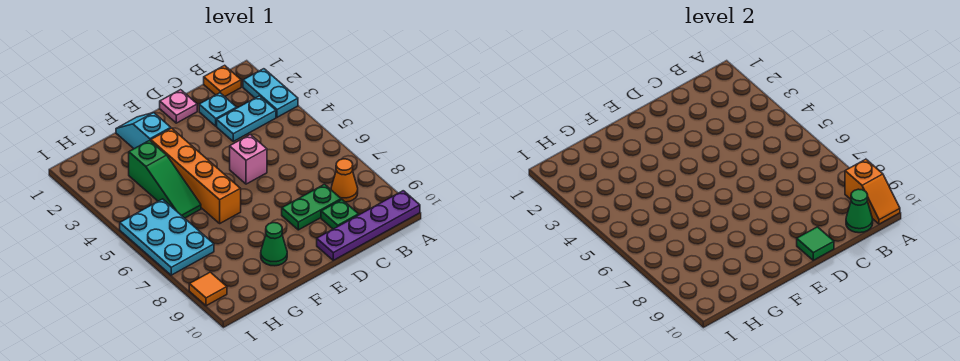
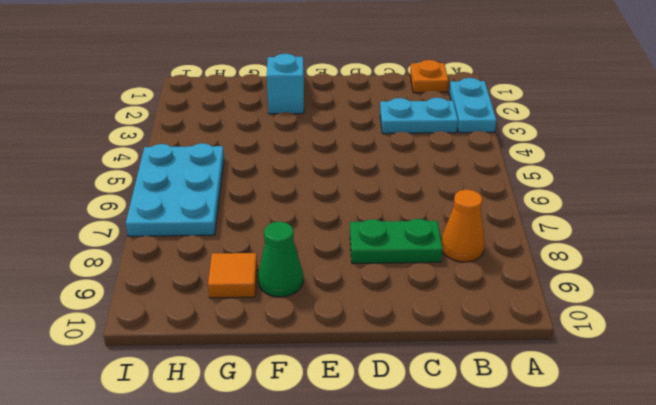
orange tile G9 level 1 -> orange tile I9 level 1
none -> purple plate A10:D10 level 1
none -> cyan plate C2 level 1
none -> green plate C9 level 1

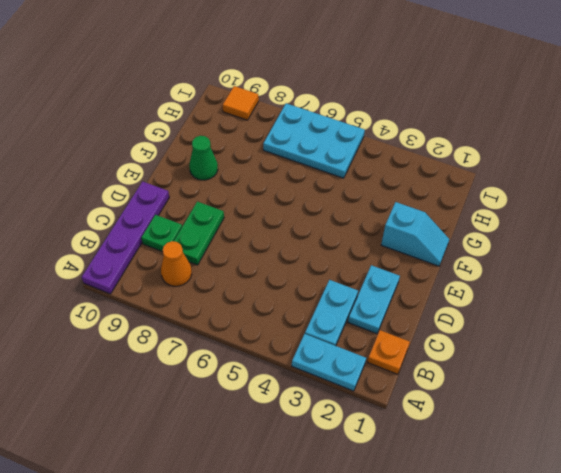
cyan plate C2:D2 level 1 -> cyan plate C2 level 1
none -> pink plate D1 level 1
none -> pink brick D5 level 1
none -> orange brick F3:F6 level 1

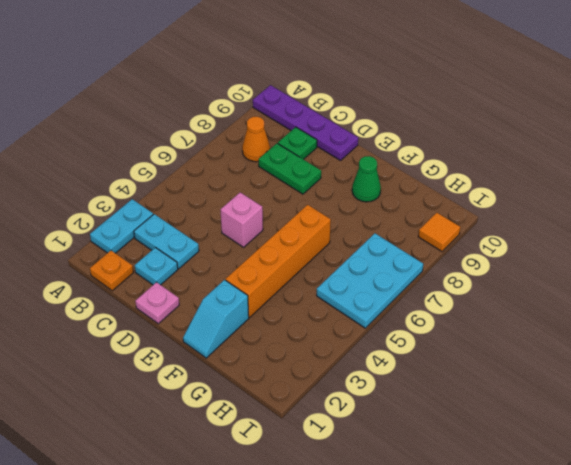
none -> green slope G3:G5 level 1 top 3
none -> orange slope A9:A10 level 2 top 9
none -> green cone B10 level 2

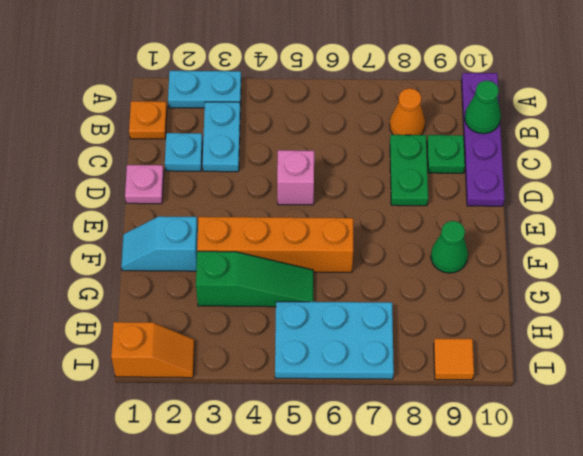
orange slope I1:I2 level 1 top 1 -> orange slope A9:A10 level 2 top 9
none -> green tile D10 level 2

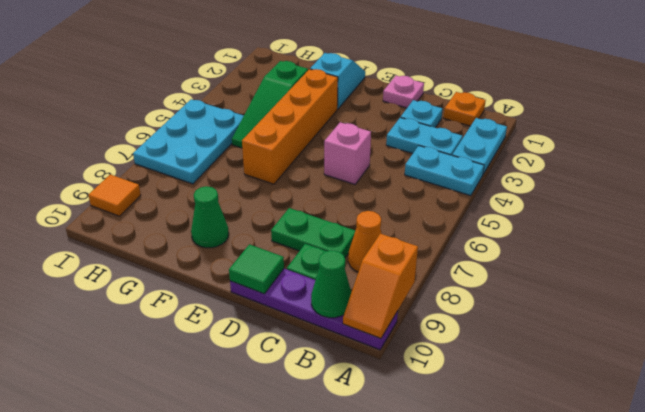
cyan plate A4:B4 level 1 -> none

